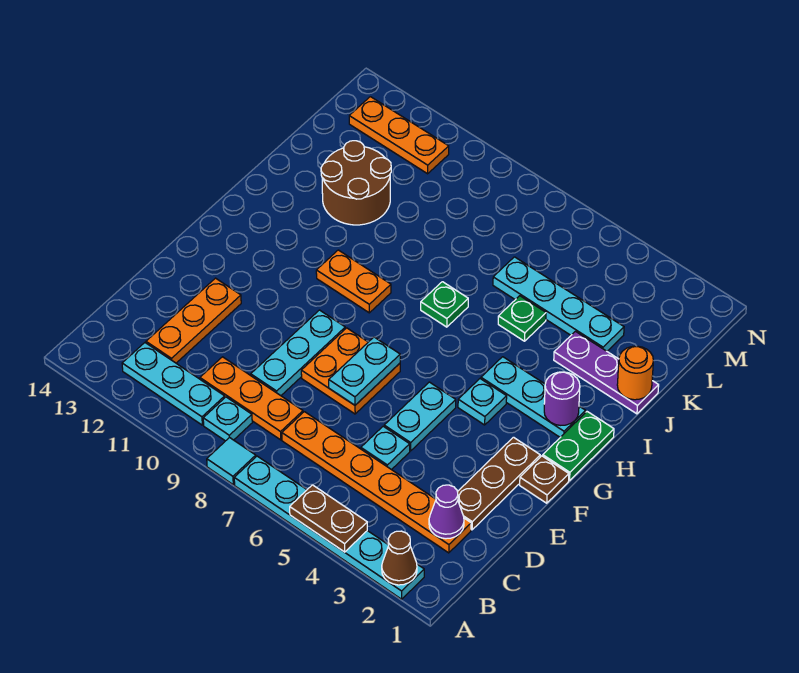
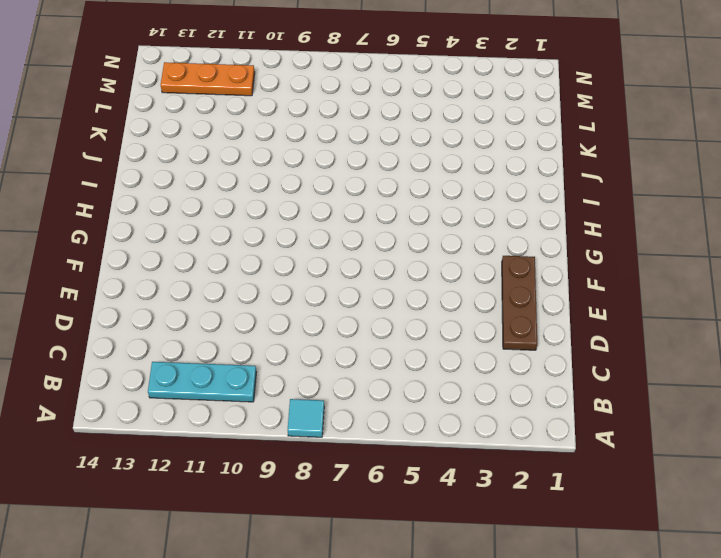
none -> cyan plate A2:A7 level 1
none -> cyan plate B9 level 1
none -> orange plate C2:C7 level 1

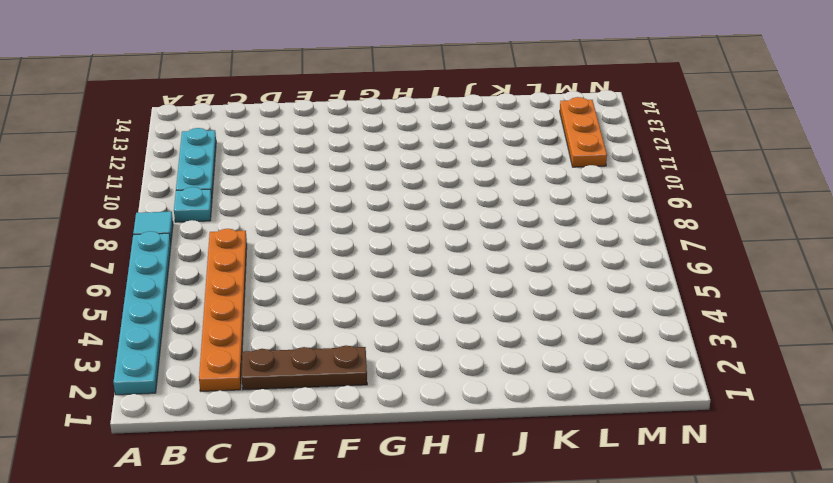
none -> orange plate C8:C10 level 1
none -> orange plate C12:E12 level 1
none -> cyan plate D5 level 1

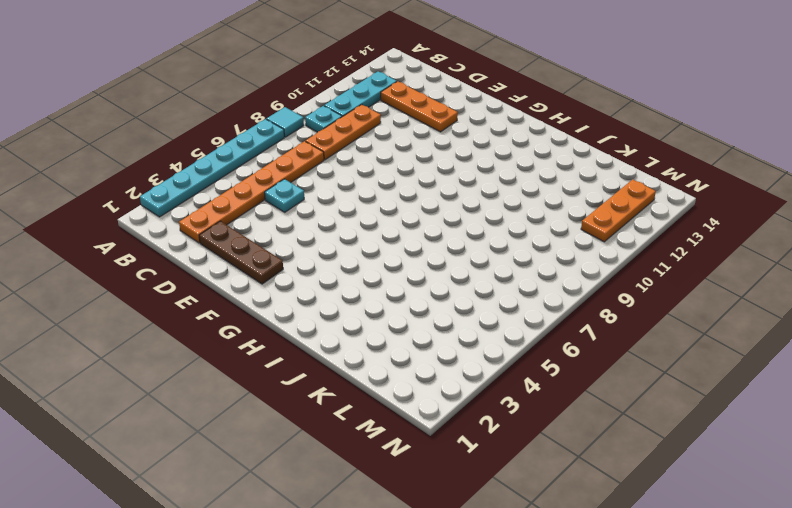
none -> cyan plate D9:F9 level 1
none -> cyan plate E5:F5 level 1
none -> orange plate E7:F8 level 1

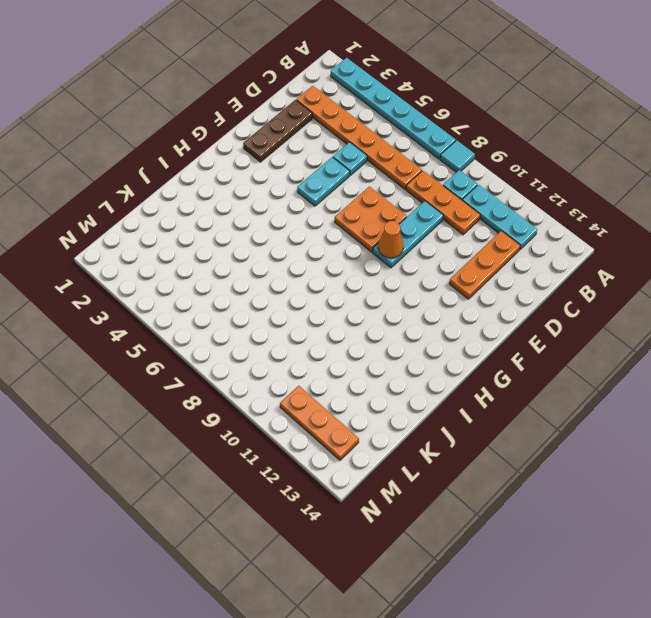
orange cone F9 level 2 -> none
none -> brown plate F1 level 1
none -> green plate G1:H1 level 1
none -> cyan plate G4 level 1

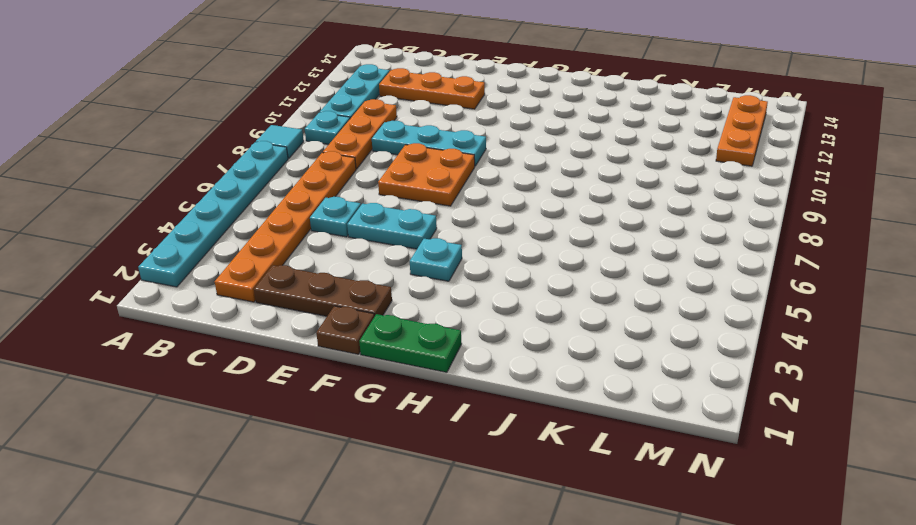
none -> cyan plate H2:H4 level 1
none -> orange plate H9:H10 level 1
none -> green plate I7 level 1

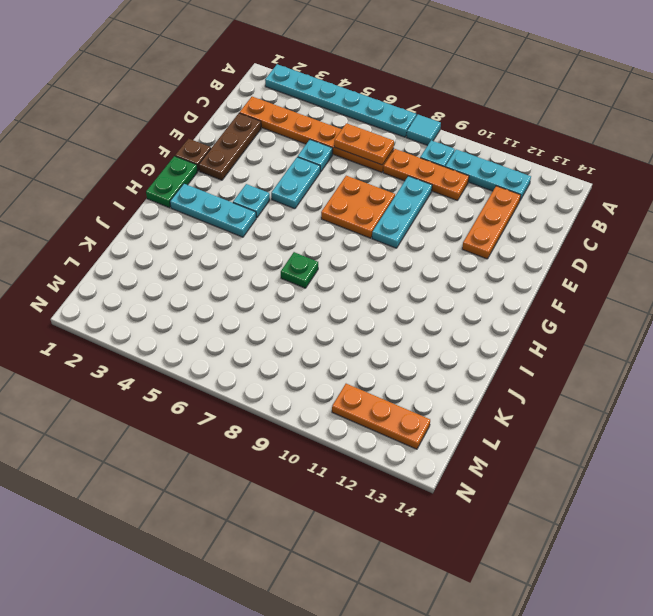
orange plate C6:C7 level 2 -> orange plate H9:H10 level 1
none -> purple plate J1:J3 level 1
none -> green plate J5 level 1
none -> brown round brick J11:K12 level 1

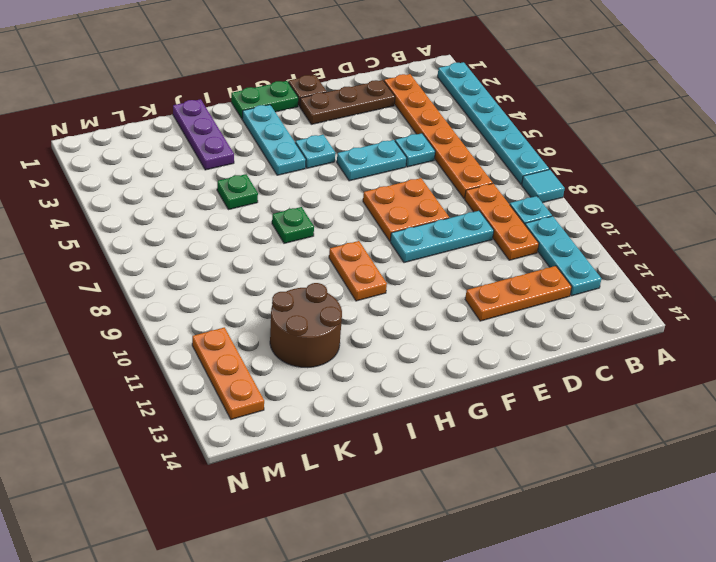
none -> cyan plate K3:K6 level 1
none -> brown cone A2 level 2
none -> brown plate A4:A5 level 2

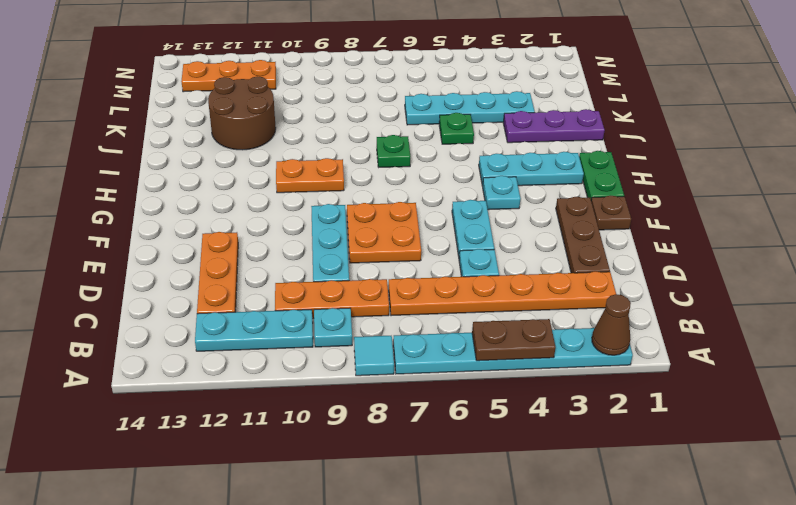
none -> purple cone C2 level 2
none -> cyan plate E7:F7 level 2
none -> purple round brick H2 level 2

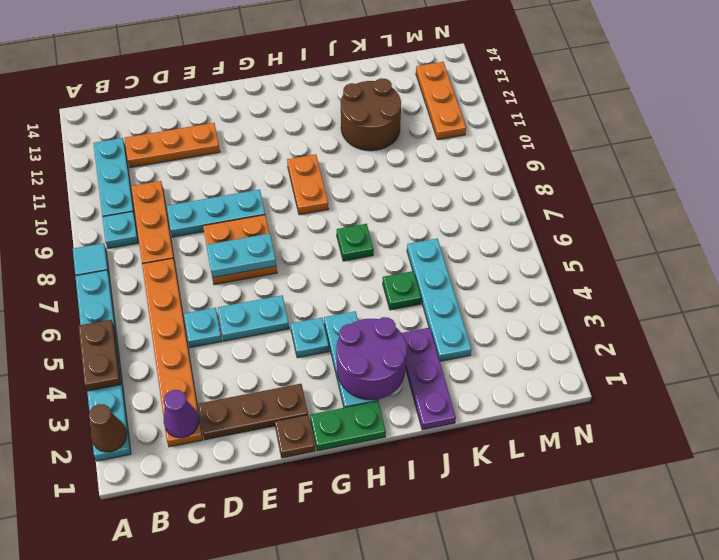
purple round brick H2:I3 level 2 -> purple round brick H2 level 2
none -> orange round brick J1 level 2

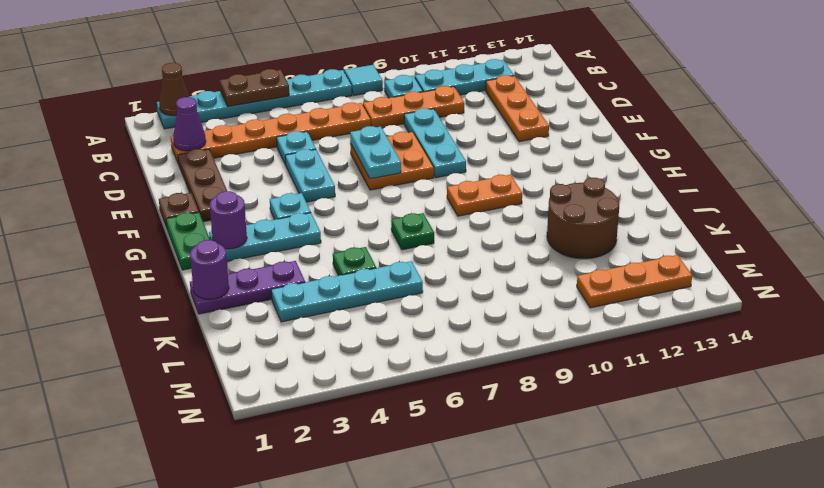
purple round brick J1 level 2 -> orange round brick J1 level 2

